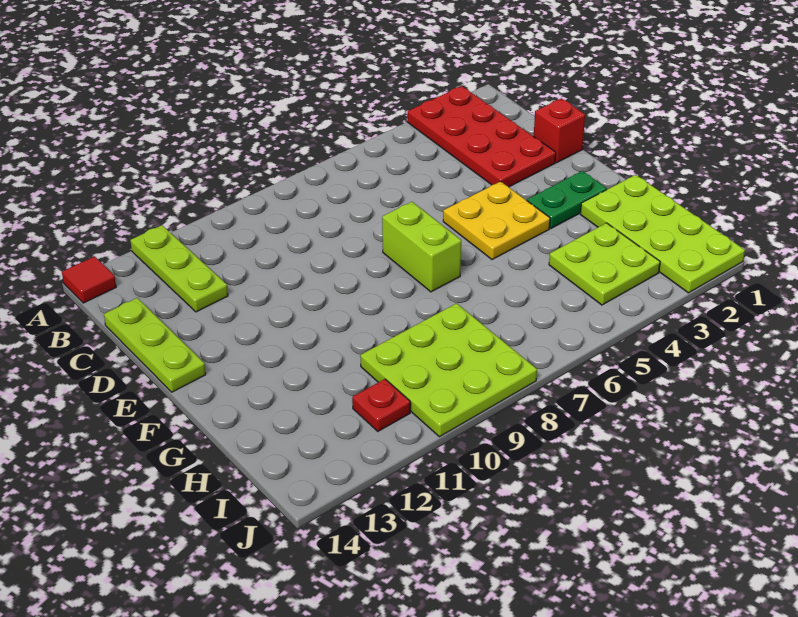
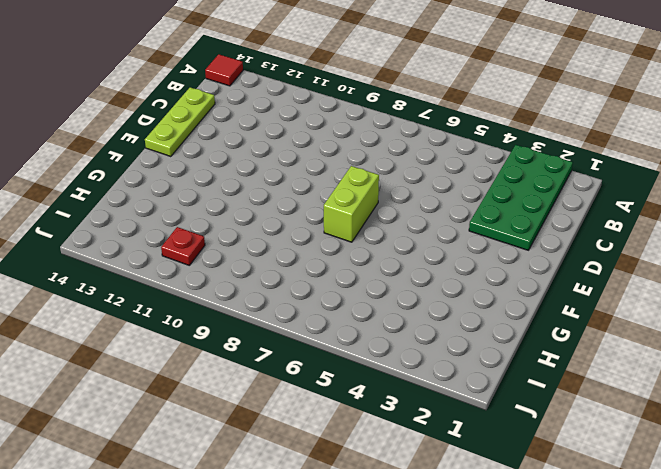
green plate A2:D3 level 1 -> red plate A2:D3 level 1
none -> lime plate A12:C12 level 1
none -> red brick D1 level 1
none -> yellow plate E4:F5 level 1

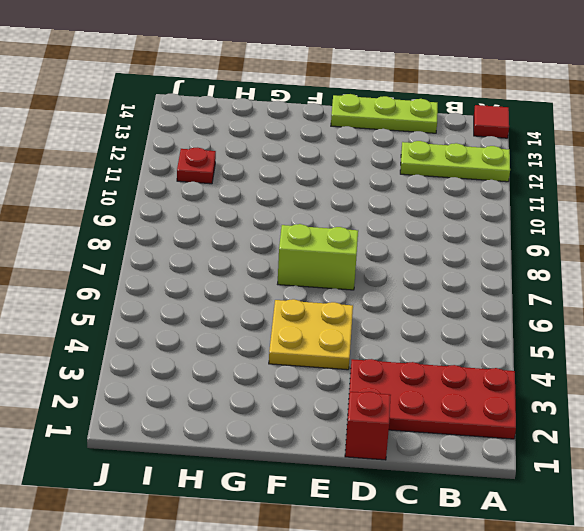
none -> green plate F2:F3 level 1
none -> lime plate G1:J2 level 1
none -> lime plate H3:I4 level 1

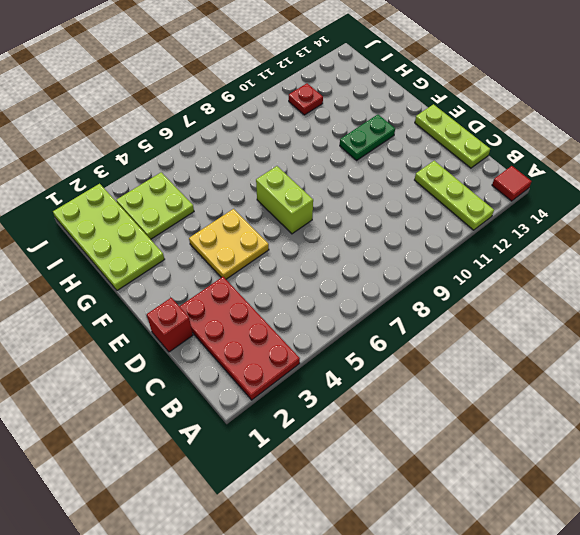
green plate F11:F12 level 1 -> green plate F2:F3 level 1
none -> lime plate H8:J10 level 1

